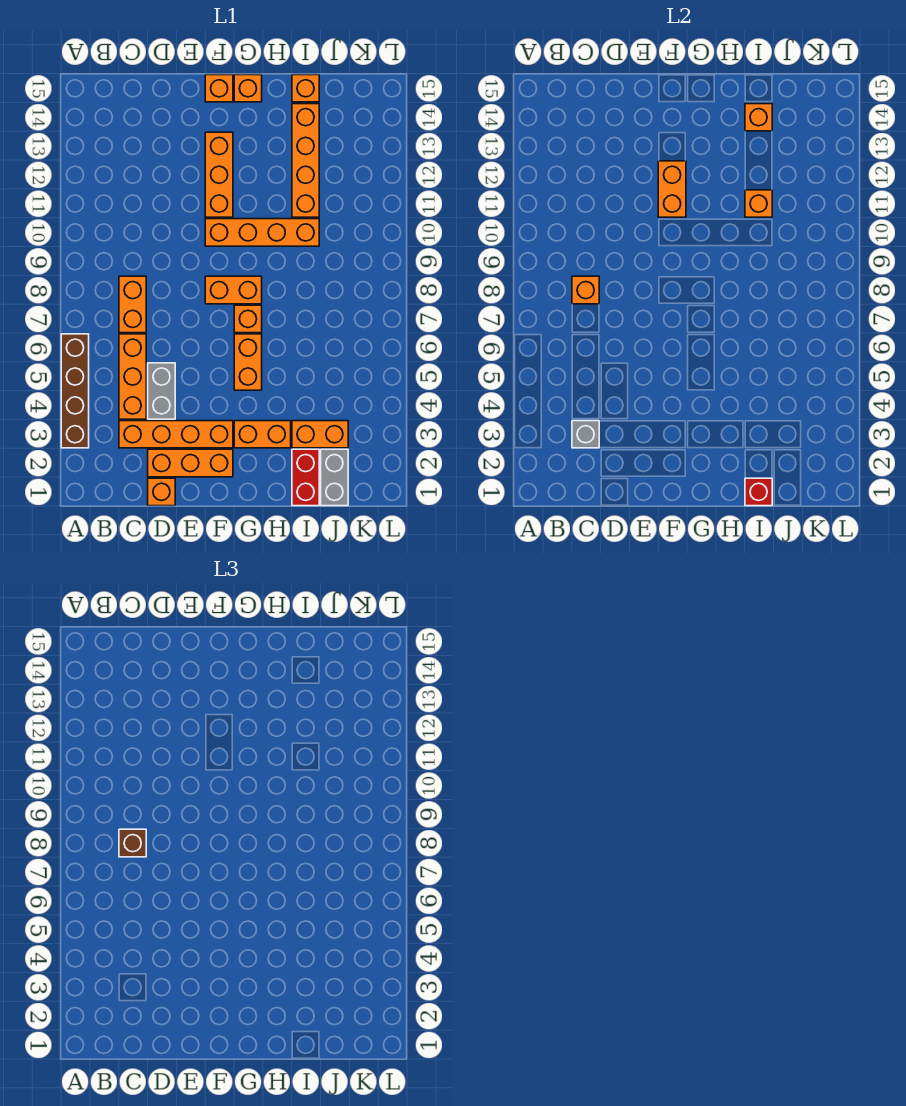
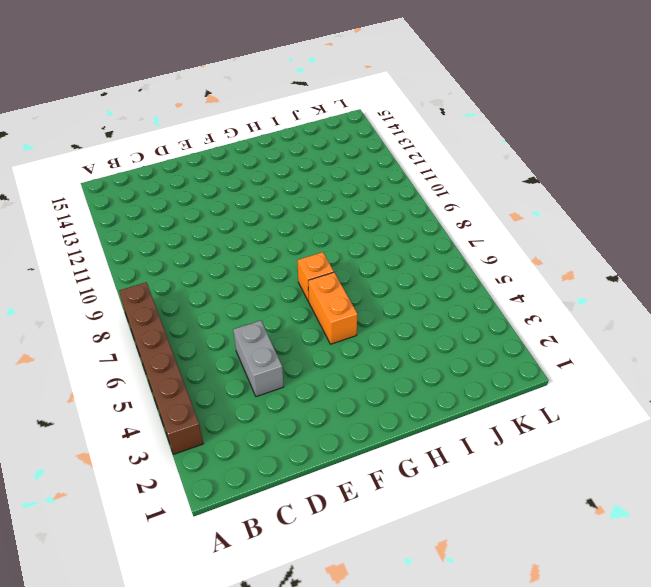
brown brick A3:A8 level 1 -> brown brick A3:A6 level 1
none -> orange brick C3:F3 level 1
none -> orange brick C4:C6 level 1
none -> orange brick C7:C8 level 1

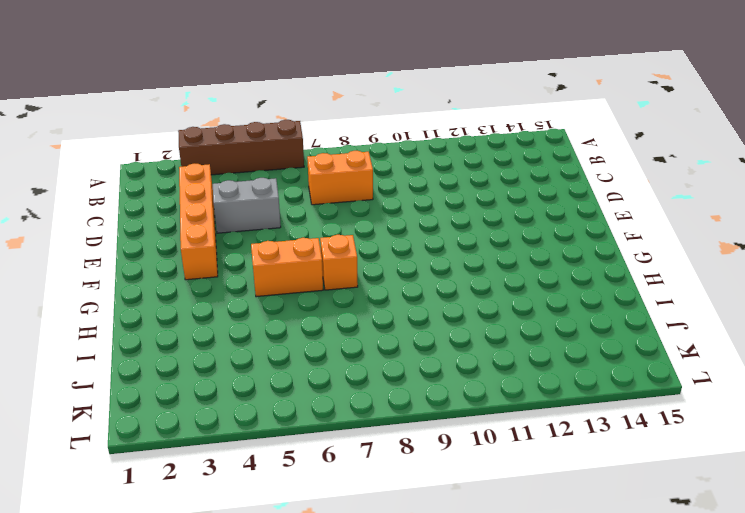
none -> orange brick C4:C6 level 1
none -> orange brick D1 level 1
none -> orange brick D2:F2 level 1

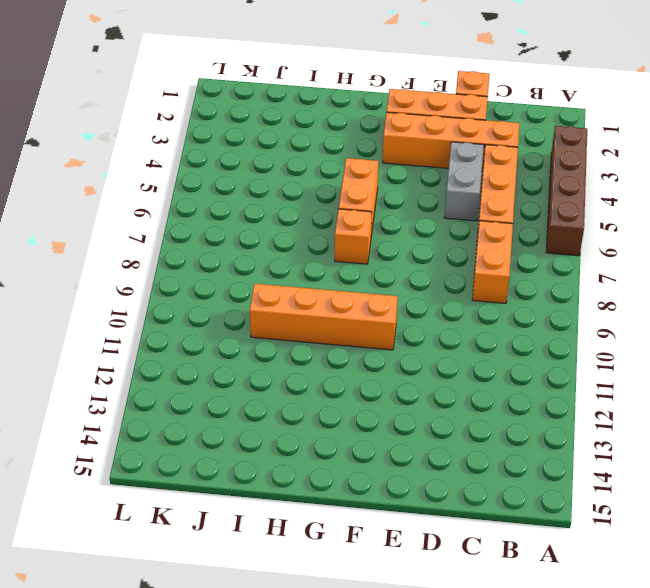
none -> orange brick F8:G8 level 1
none -> orange brick F11:F13 level 1
none -> orange brick F15 level 1

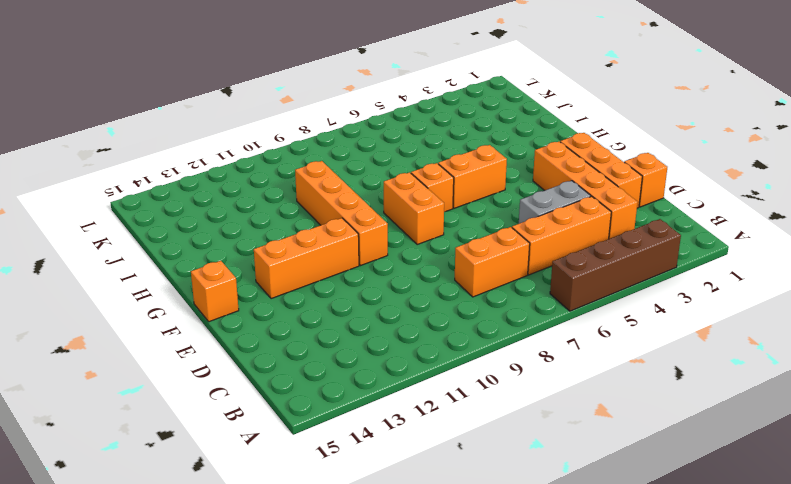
none -> orange brick G3:H3 level 1
none -> orange brick G15 level 1
none -> red brick I1:I2 level 1

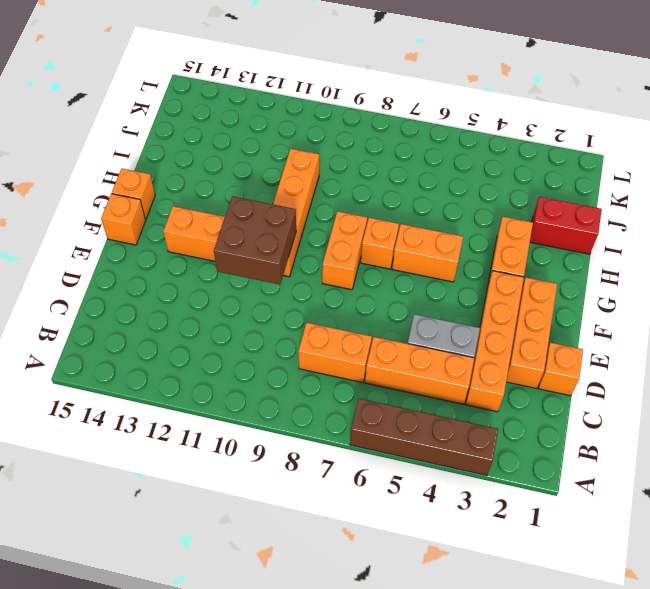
brown brick E10:F11 level 2 -> orange brick F11:F12 level 2
none -> orange brick I3:J3 level 1
none -> orange brick I11:I14 level 1
none -> orange brick I15 level 1

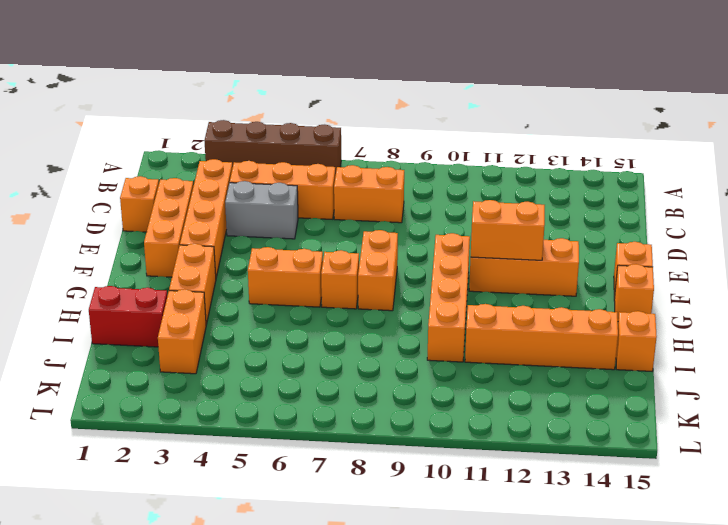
none -> grey brick J1:J2 level 1
none -> grey brick C3 level 2
none -> orange brick C8 level 2

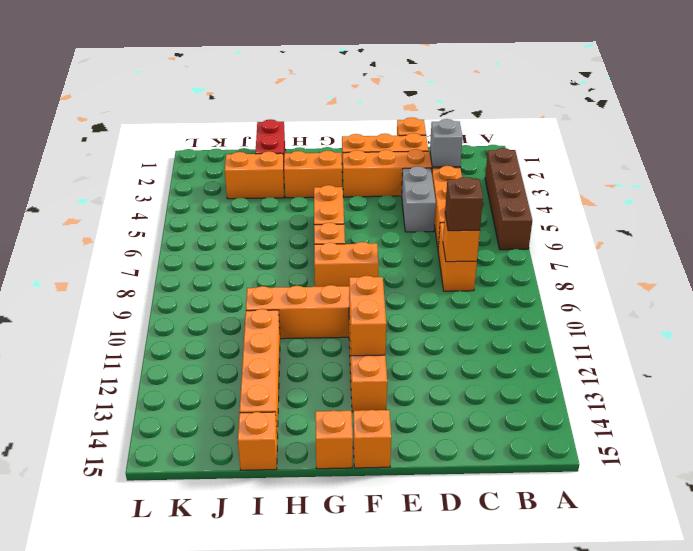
none -> grey brick J1:J2 level 1
none -> red brick I1 level 2
none -> orange brick I11 level 2

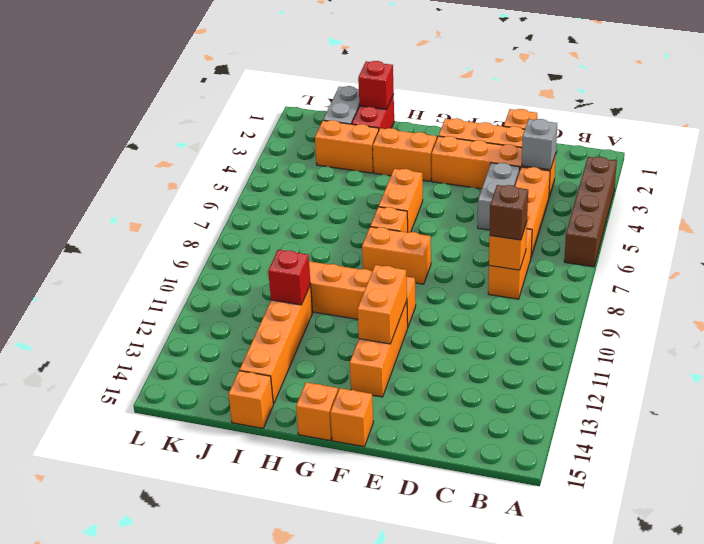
red brick I11 level 2 -> orange brick I11 level 2
none -> orange brick I14 level 2

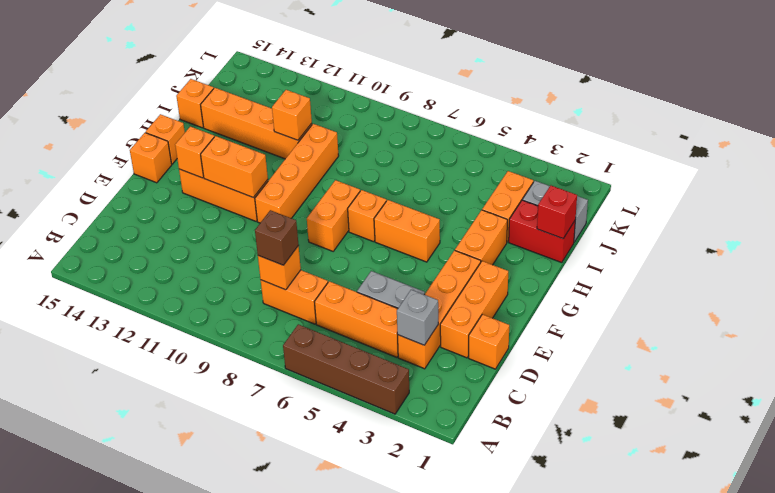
orange brick F13 level 2 -> orange brick I14 level 2

